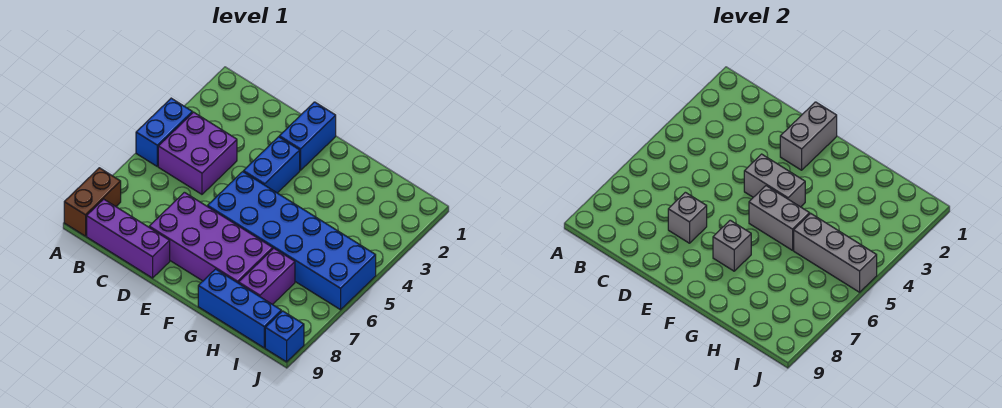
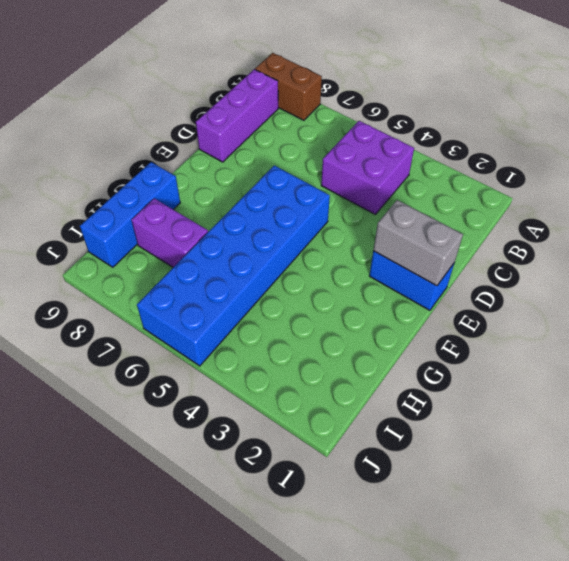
none -> blue brick A4:A5 level 1
none -> purple brick D7:G8 level 1
none -> blue brick E3:E4 level 1

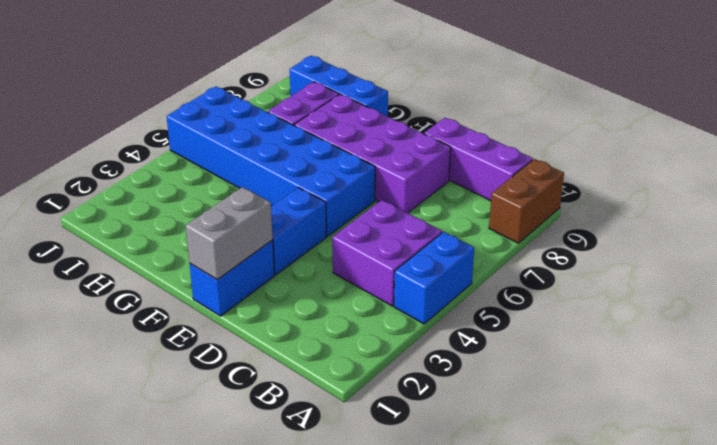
none -> blue brick J9 level 1
none -> grey brick D7 level 2
none -> grey brick E4:F4 level 2

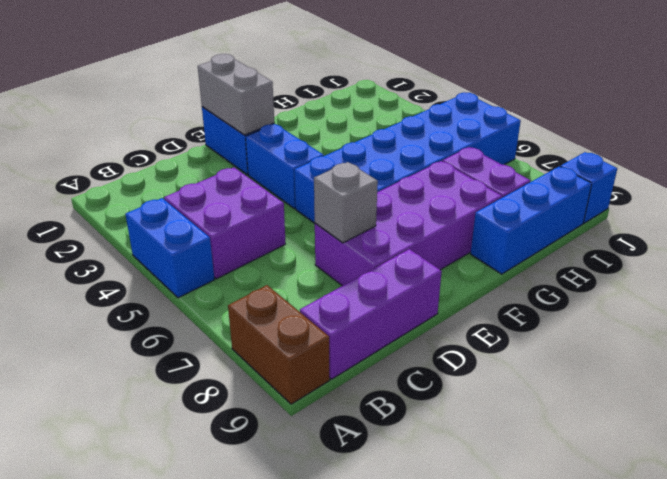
none -> grey brick E4:F4 level 2
none -> grey brick F5:G5 level 2
none -> grey brick F7 level 2

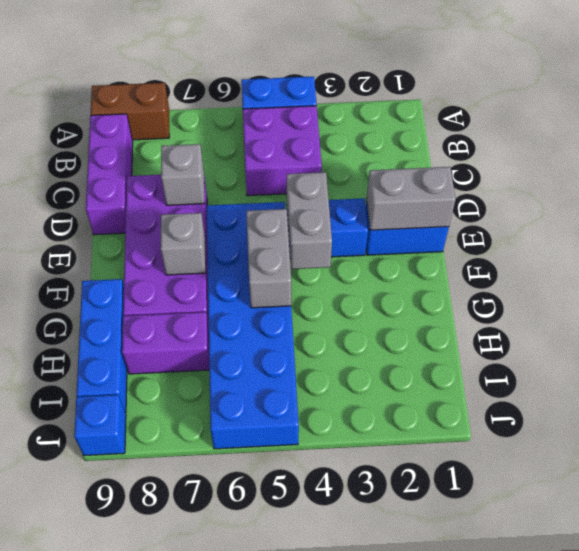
none -> grey brick H5:J5 level 2

